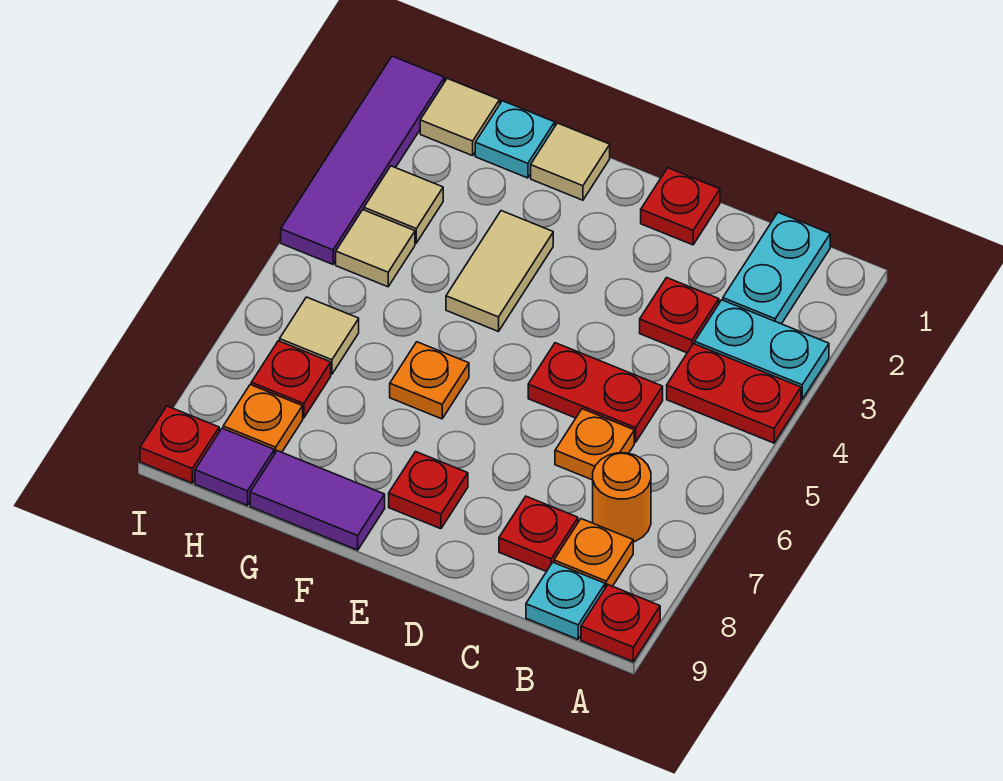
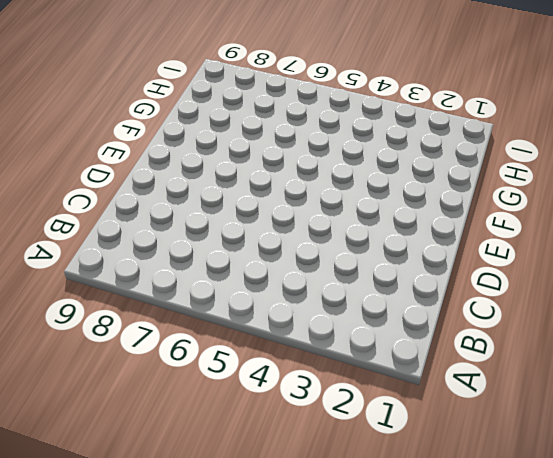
none -> cyan plate A3:B3 level 1
none -> red plate A4:B4 level 1
none -> red plate A9 level 1

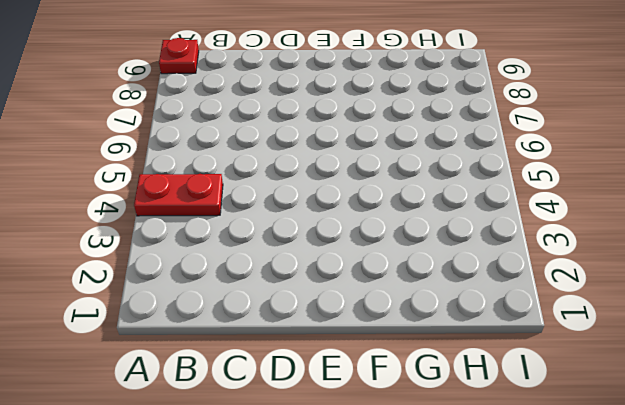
none -> cyan plate A3:B3 level 1
none -> cyan plate B1:B2 level 1
none -> orange round brick B7 level 1

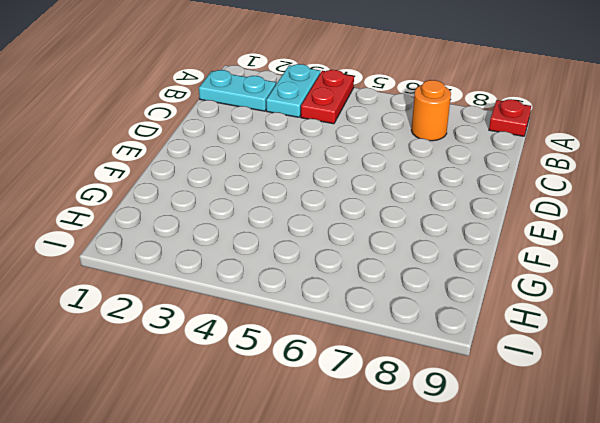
none -> orange plate B8 level 1
none -> cyan plate B9 level 1
none -> red plate C3 level 1

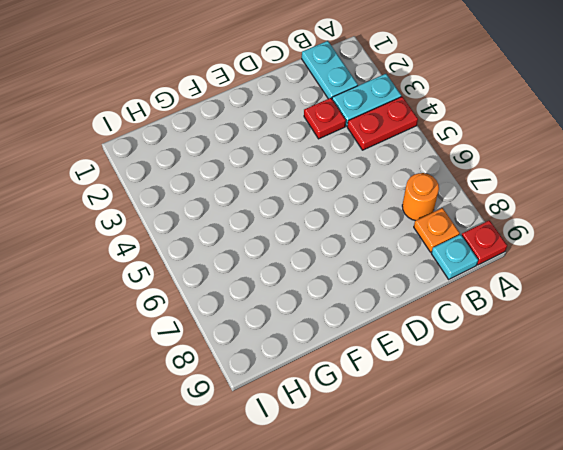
none -> red plate C5:D5 level 1
none -> orange plate C6 level 1
none -> red plate C8 level 1

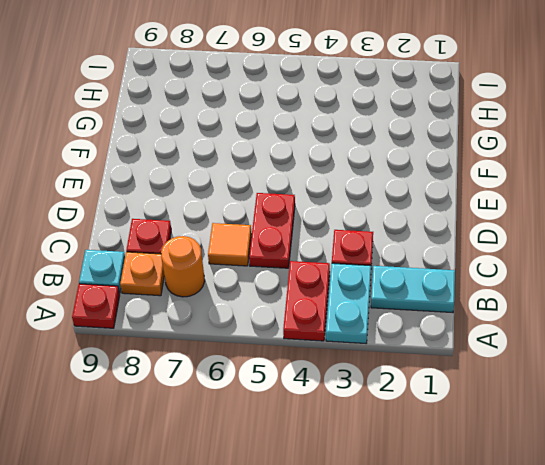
orange tile C6 level 1 -> orange plate C6 level 1
none -> red plate D1 level 1
none -> red plate E8 level 1
none -> tan tile F1 level 1

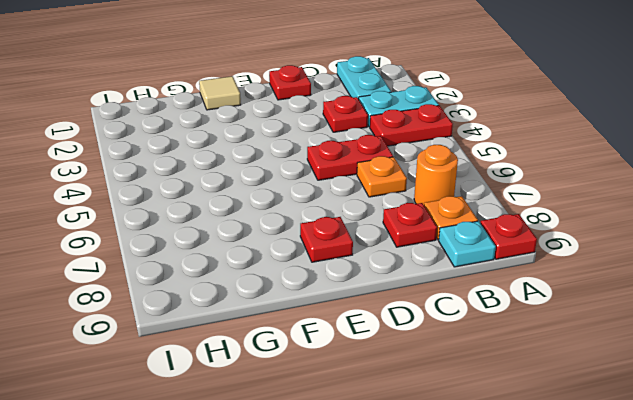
none -> tan tile F3:F4 level 1
none -> orange plate F6 level 1
none -> purple tile F9:G9 level 1

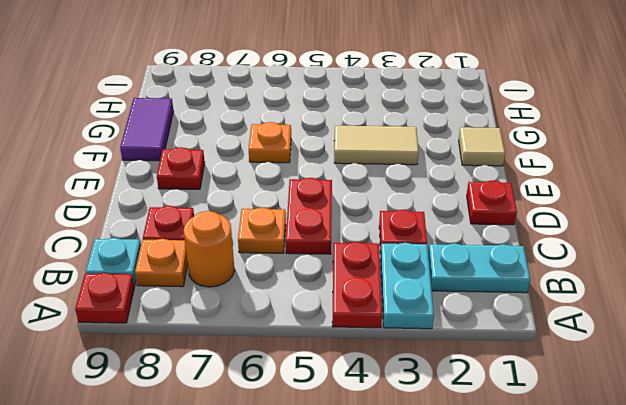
none -> cyan plate G1 level 1
none -> tan tile H1 level 1
none -> tan tile H3 level 1

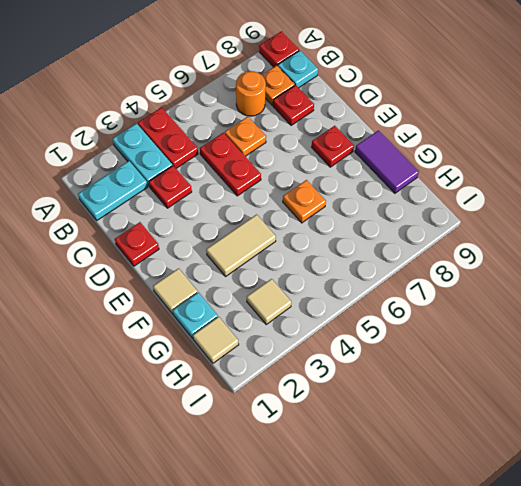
none -> tan tile H4 level 1
none -> tan tile H6 level 1
none -> red plate H7 level 1

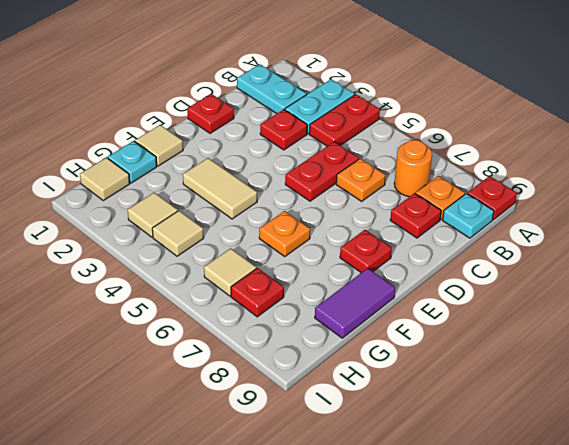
none -> orange plate H8 level 1
none -> purple tile H9 level 1
none -> purple tile I1:I4 level 1

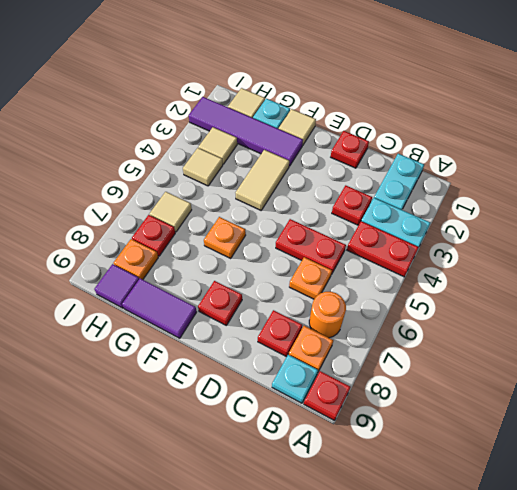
purple tile F2:I2 level 1 -> purple tile I1:I4 level 1
none -> red plate I9 level 1

